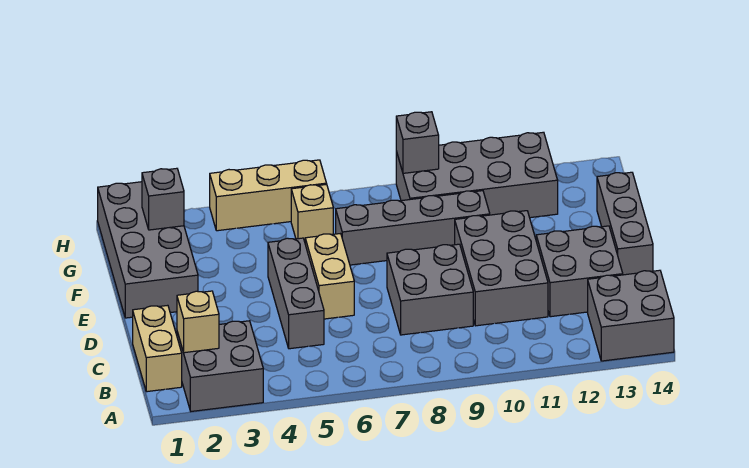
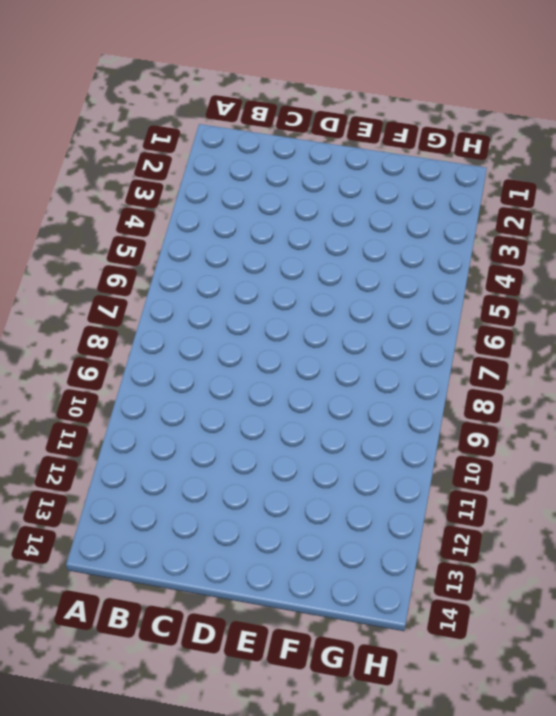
none -> grey brick A2:B3 level 1
none -> grey brick A13:B14 level 1
none -> tan brick B1:C1 level 1

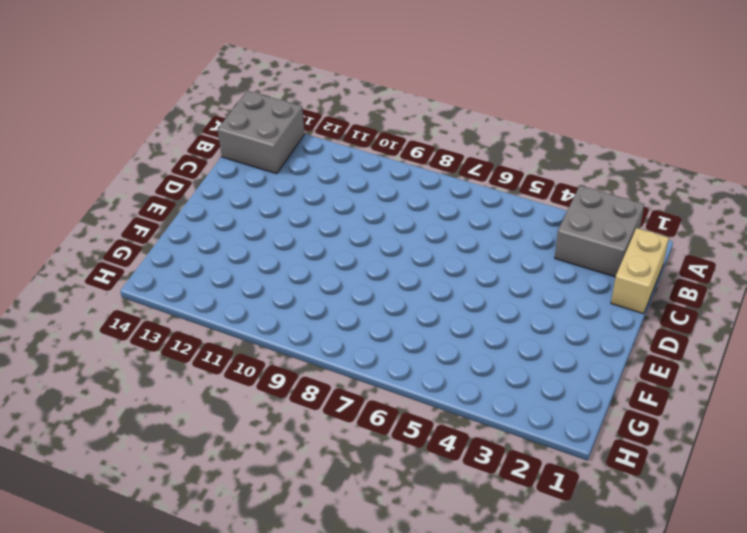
none -> grey brick C5:E5 level 1
none -> grey brick C8:D9 level 1
none -> grey brick C10:E11 level 1

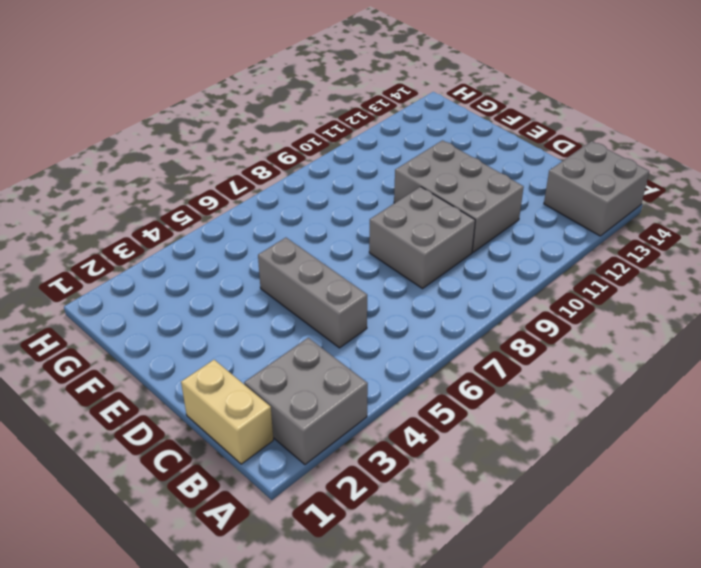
none -> grey brick C12:D13 level 1
none -> tan brick D6:E6 level 1
none -> grey brick D14:F14 level 1

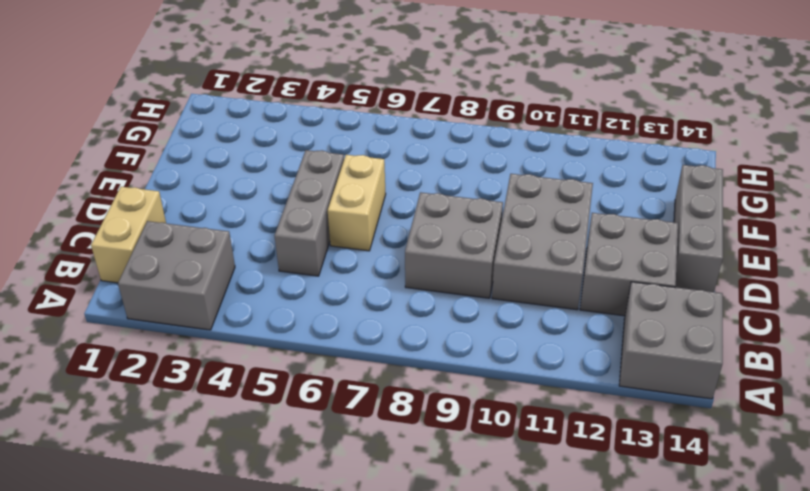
none -> grey brick E1:H2 level 1
none -> grey brick F7:F10 level 1
none -> tan brick G6 level 1

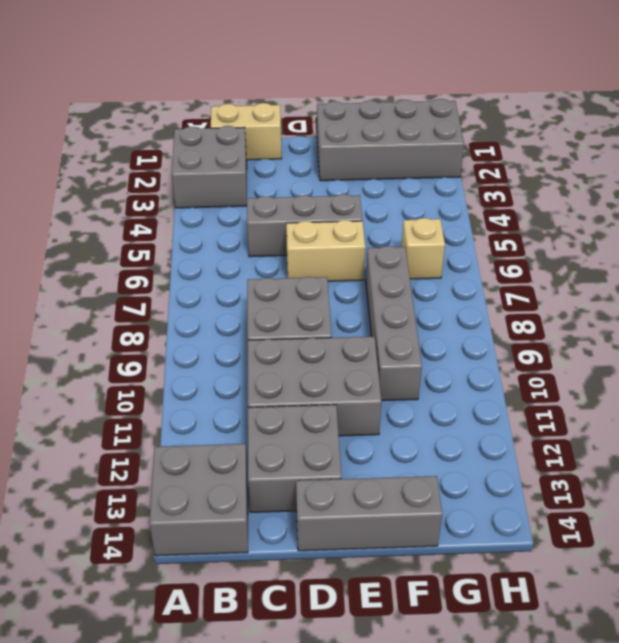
none -> grey brick G9:H12 level 1
none -> tan brick H4:H6 level 1
none -> tan brick B2 level 2

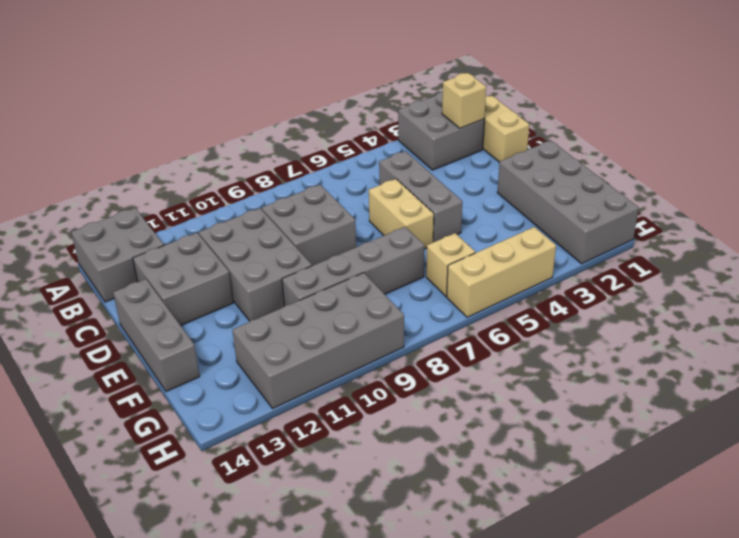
none -> grey brick G2 level 2
none -> grey brick H9 level 2

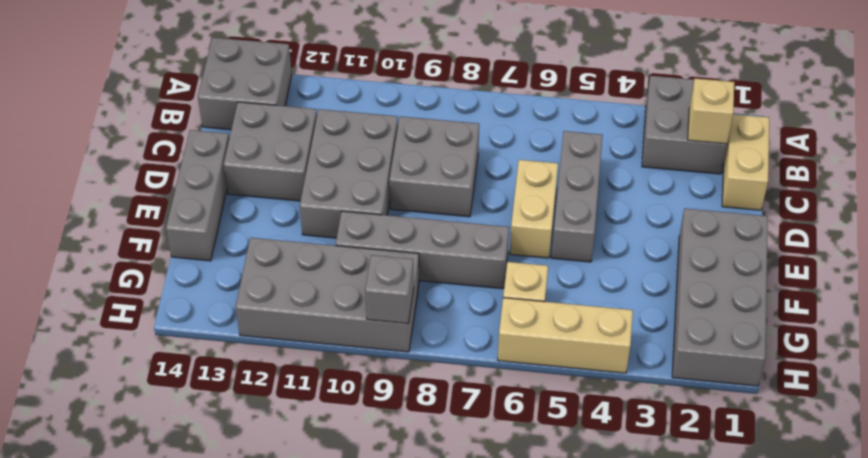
none -> grey brick G2 level 2

